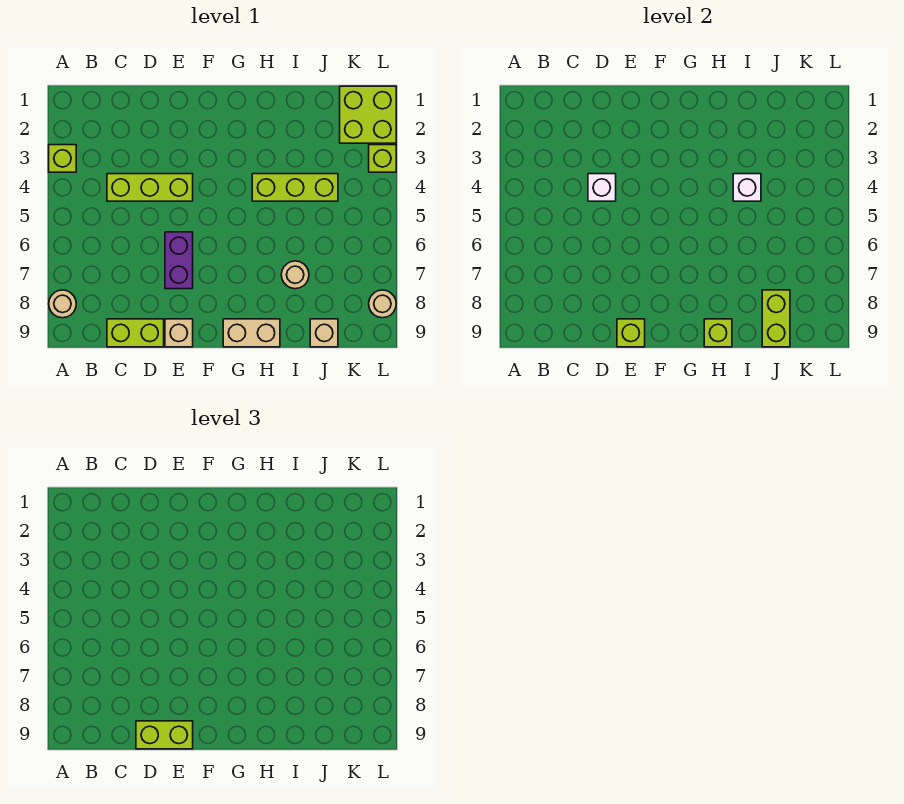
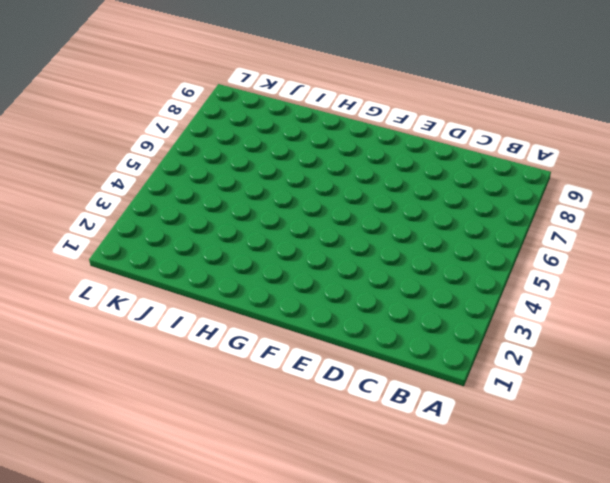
none -> lime brick A3 level 1
none -> tan round brick A8 level 1
none -> lime brick C4:E4 level 1

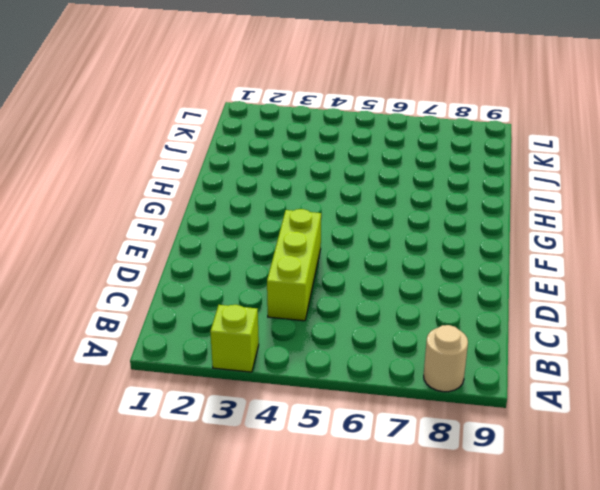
none -> lime brick C9:D9 level 1
none -> purple brick E6:E7 level 1
none -> tan brick E9 level 1

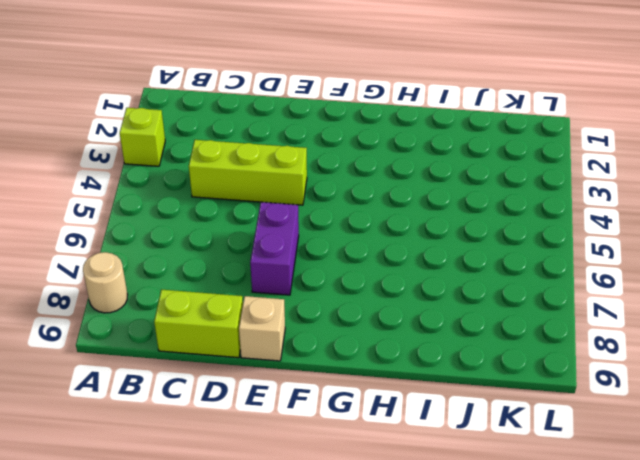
none -> tan brick G9:H9 level 1
none -> lime brick H4:J4 level 1
none -> tan round brick I7 level 1

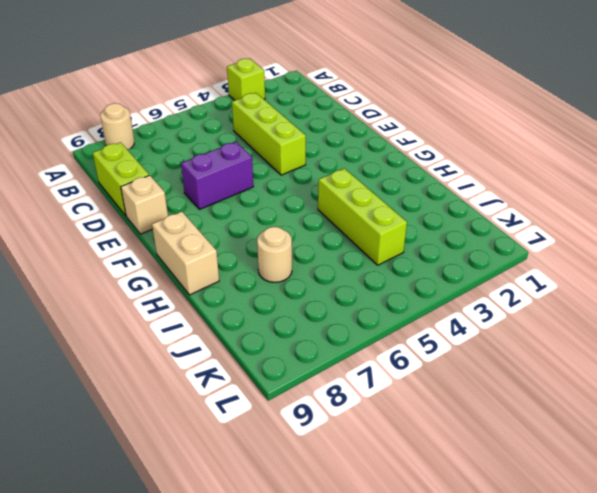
none -> tan brick J9 level 1
none -> lime brick K1:L2 level 1
none -> lime brick L3 level 1

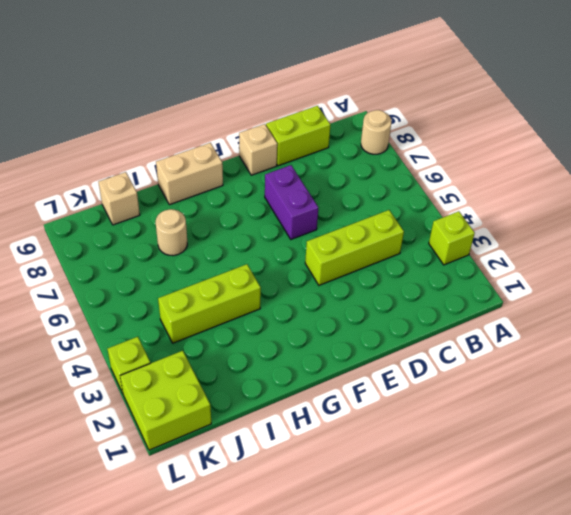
none -> tan round brick L8 level 1
none -> white brick D4 level 2
none -> lime brick E9 level 2

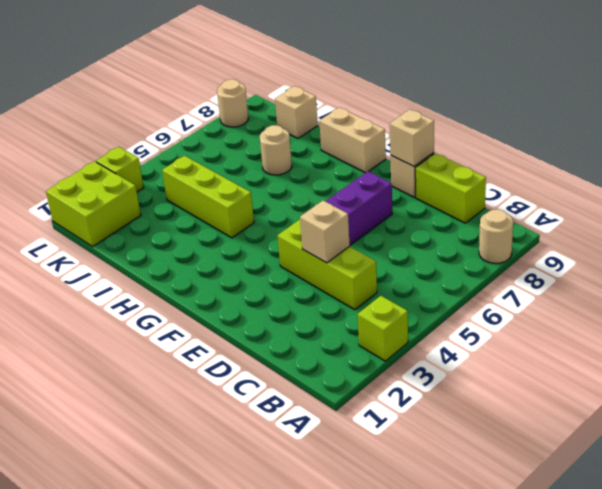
tan brick D4 level 2 -> white brick D4 level 2
tan brick E9 level 2 -> lime brick E9 level 2
none -> lime brick H9 level 2
none -> white brick I4 level 2
none -> lime brick J8:J9 level 2

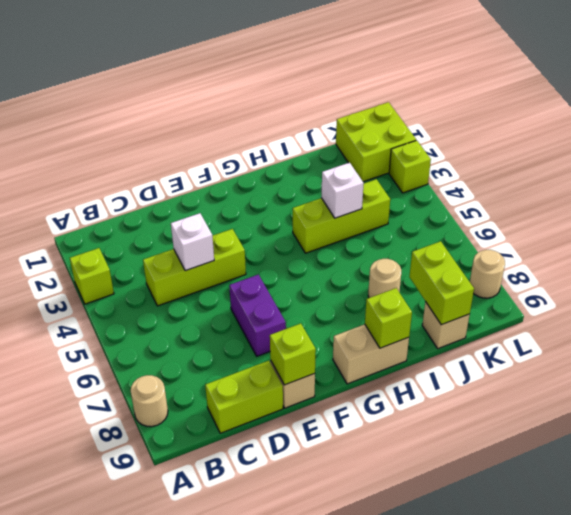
none -> lime brick D9:E9 level 3

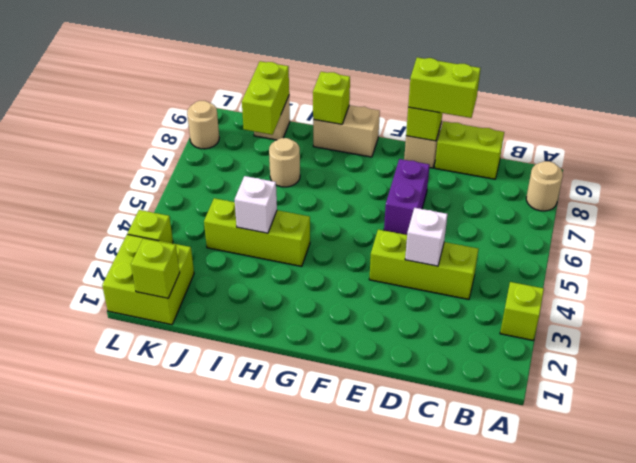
lime brick K1 level 2 -> none

